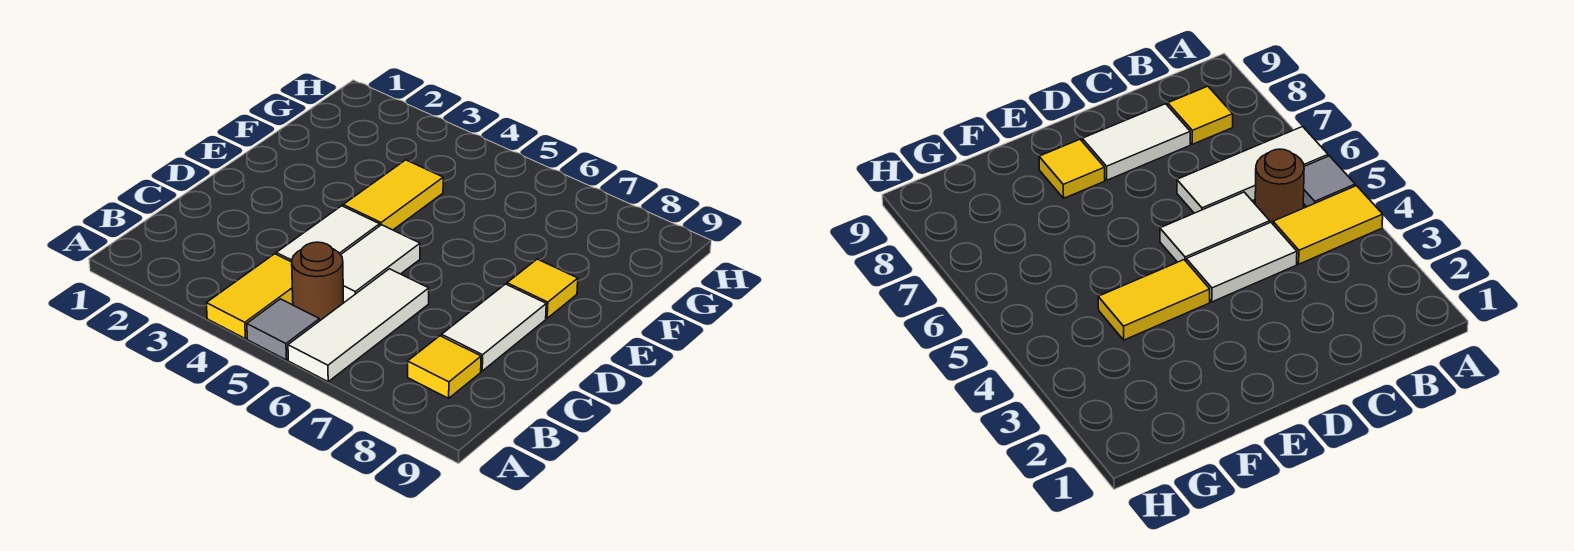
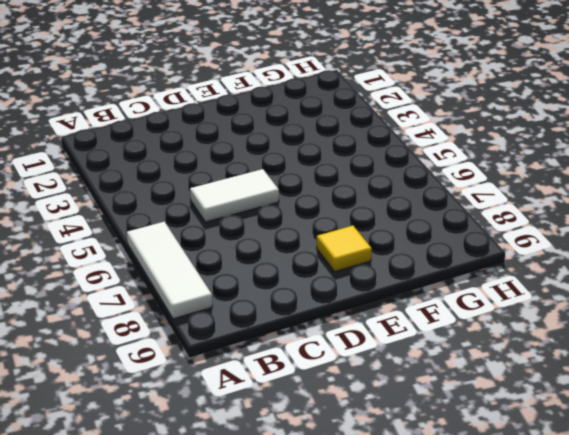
white tile A6:A8 level 1 -> white tile A6:C6 level 1
none -> yellow tile A4:B4 level 1
none -> grey tile A5 level 1

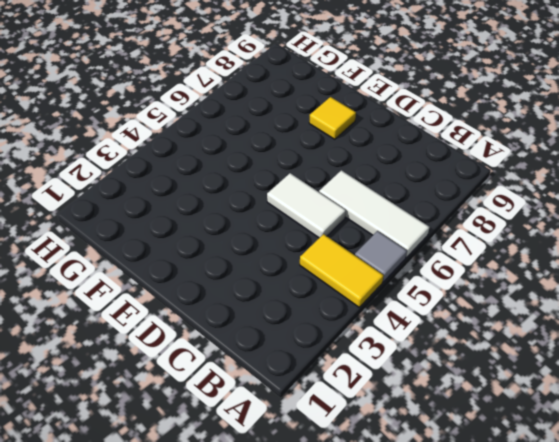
none -> brown round brick B5 level 1
none -> yellow tile B8 level 1

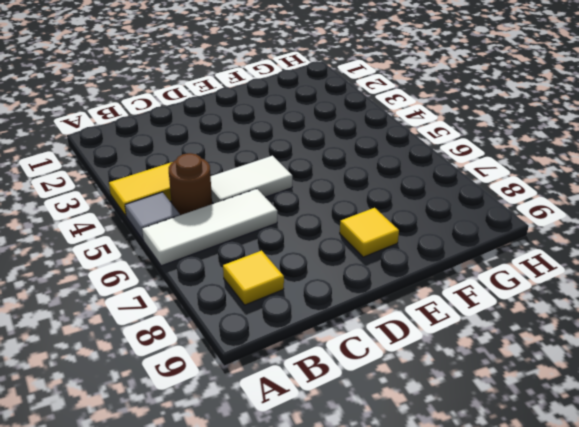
none -> white tile C4:D4 level 1
none -> white tile C8:D8 level 1

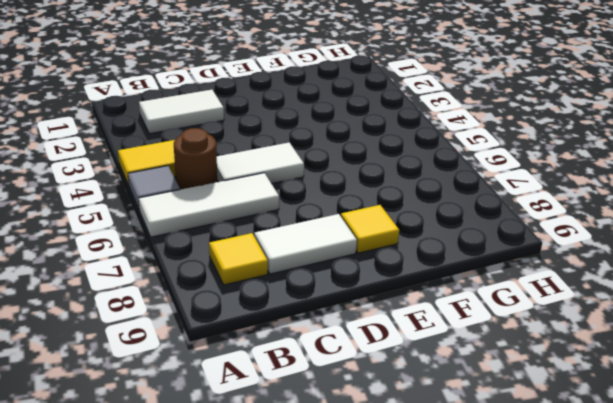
white tile B2:C2 level 1 -> white tile C4:D4 level 1
none -> yellow tile E4:F4 level 1

